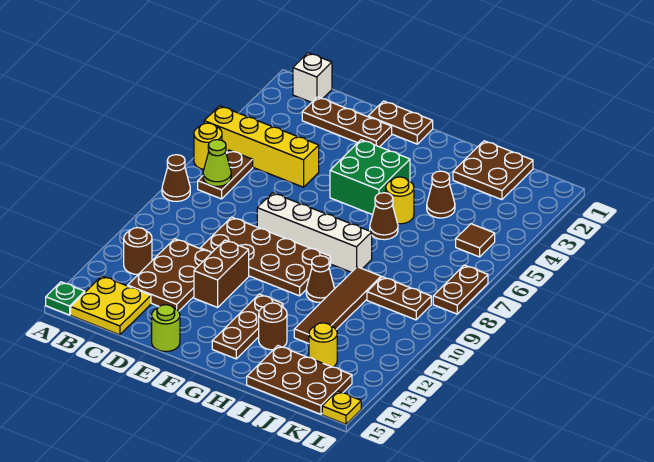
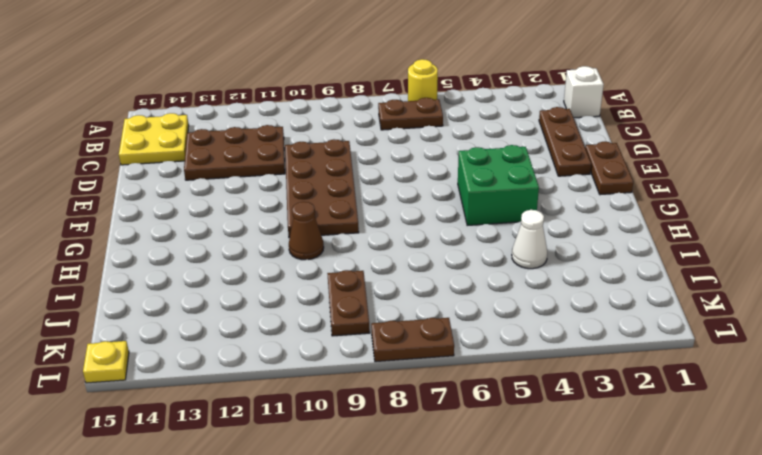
white cone I4 level 1 -> brown cone I4 level 1
none -> yellow brick A5:D5 level 1
none -> brown cone A8 level 1
none -> green plate A15 level 1
none -> brown round brick B12 level 1

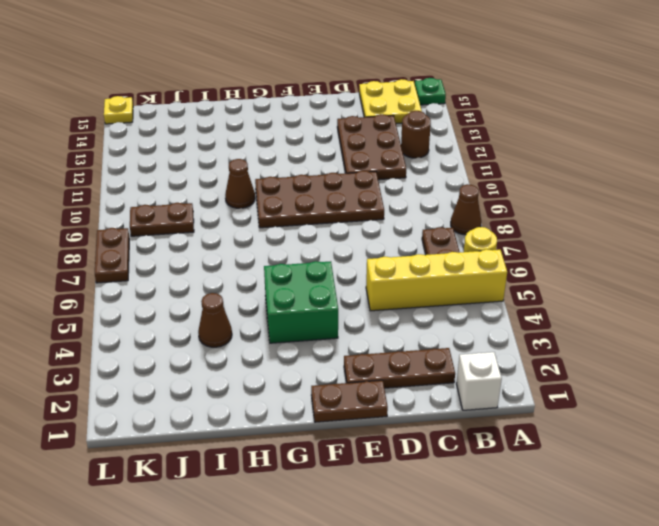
none -> white brick E8:H8 level 1
none -> brown brick E11:E12 level 1
none -> lime round brick E15 level 1
none -> brown plate G12:G14 level 1

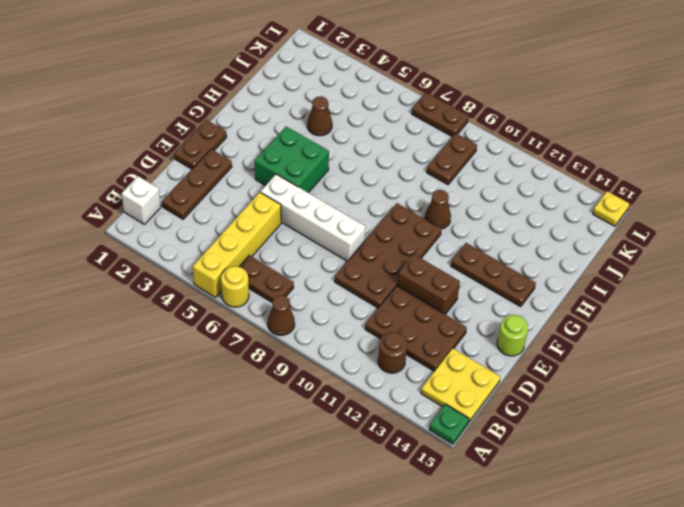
white brick E5:E8 level 1 -> white brick E8:H8 level 1
none -> yellow round brick H5 level 1
none -> brown cone H6 level 1
none -> brown round brick H13 level 1
none -> brown plate I1:J2 level 1

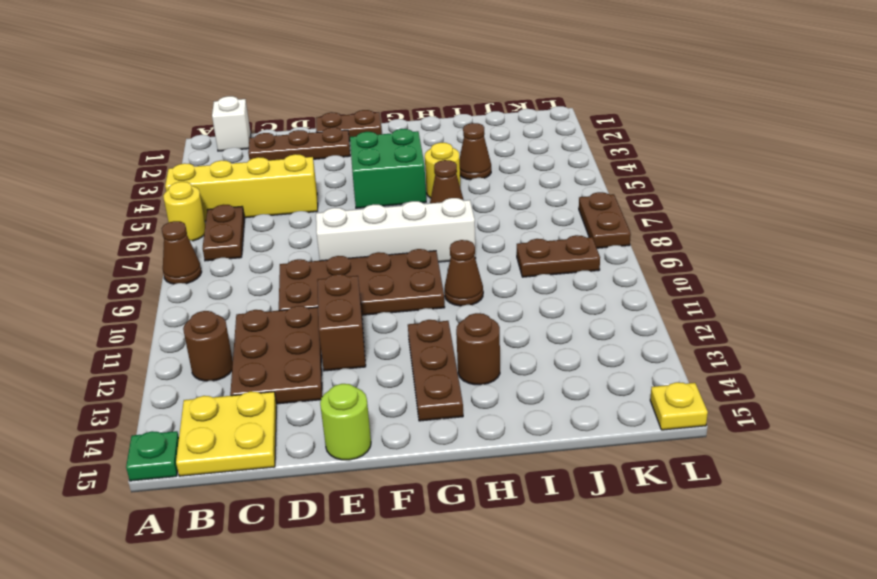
none -> brown plate I1:J2 level 1
none -> brown tile I9:I12 level 1
none -> brown plate I14:K15 level 1
none -> yellow round brick J13 level 1

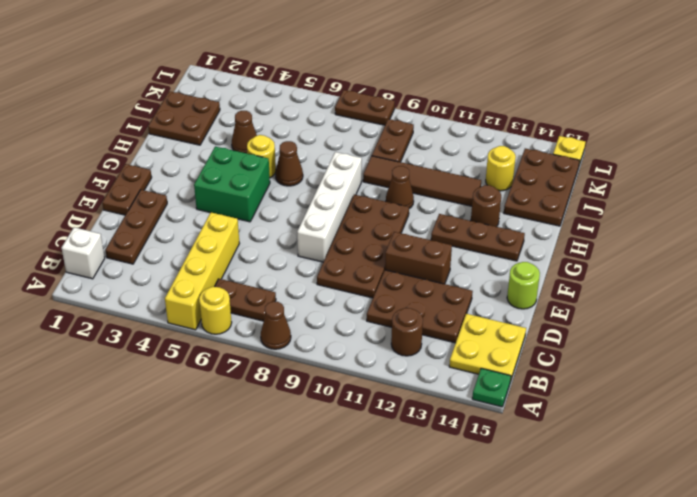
none -> brown tile K5 level 1
none -> lime cone B7 level 2

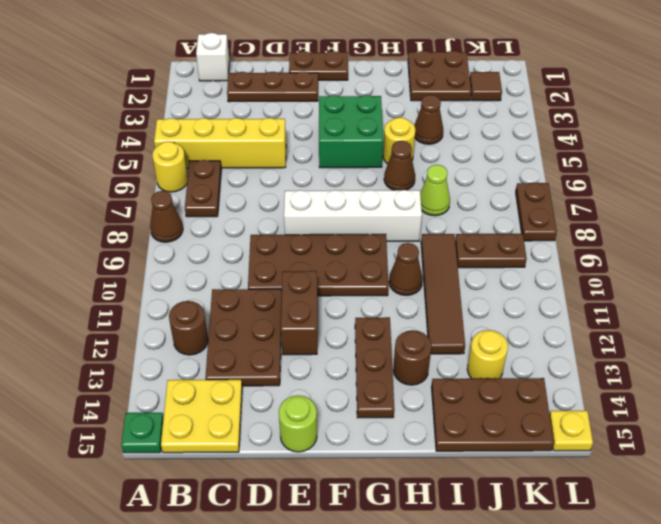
lime cone I7 level 1 -> lime cone B7 level 2
brown tile K2 level 1 -> brown tile K5 level 1

